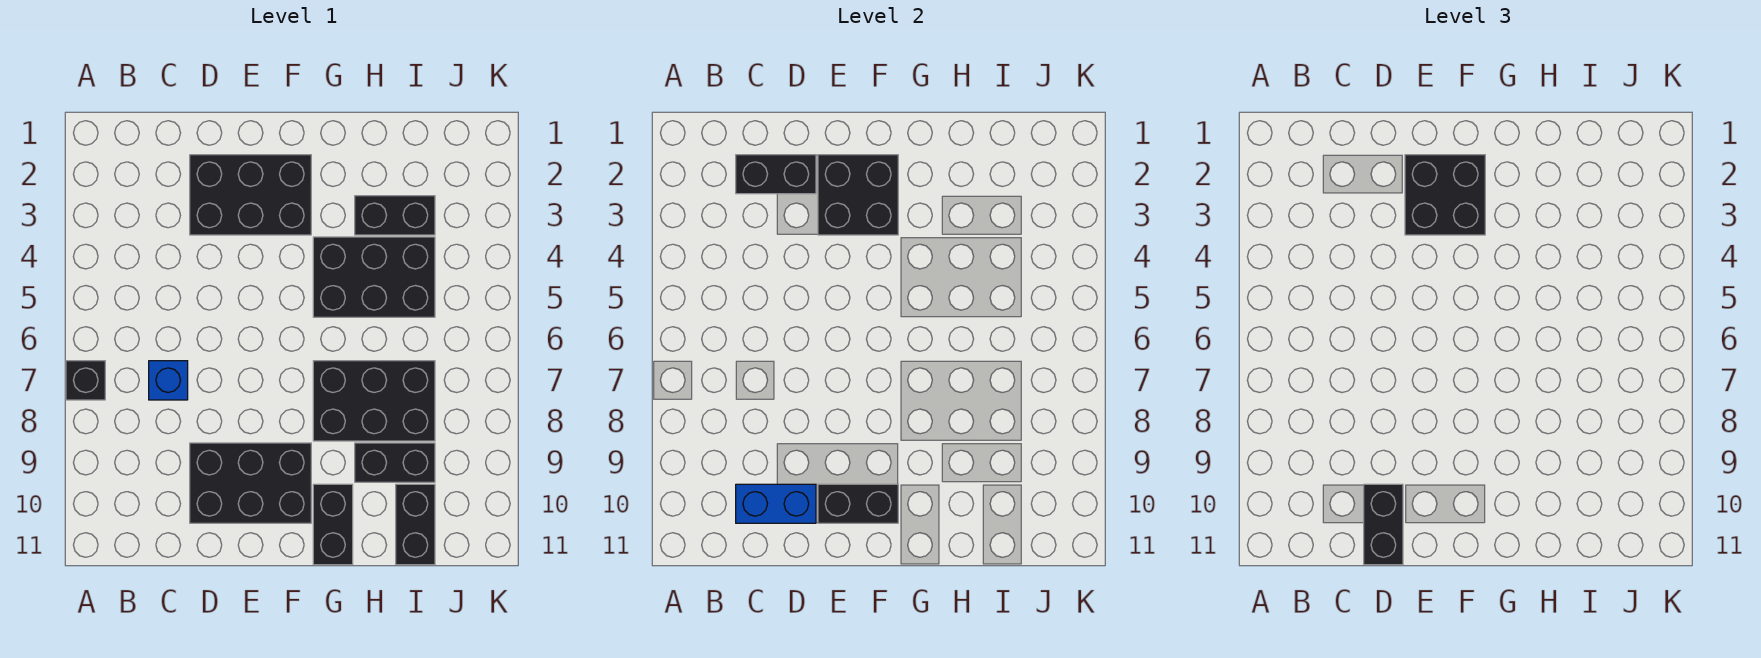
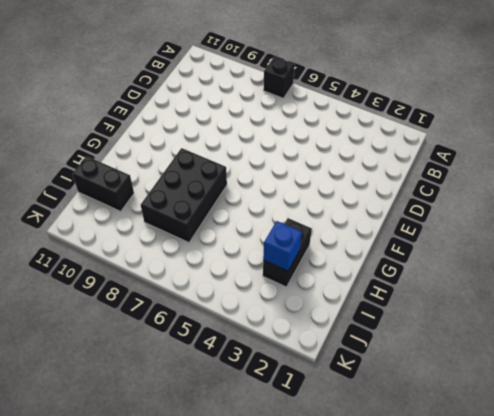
blue brick I3 level 2 -> blue brick C7 level 1
none -> black brick D2:F3 level 1
none -> black brick D9:F10 level 1
none -> black brick G4:I5 level 1

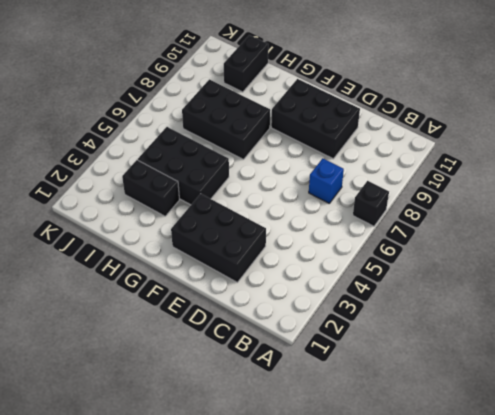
none -> black brick G10:G11 level 1
none -> black brick H9:I9 level 1
none -> black brick C2:D2 level 2

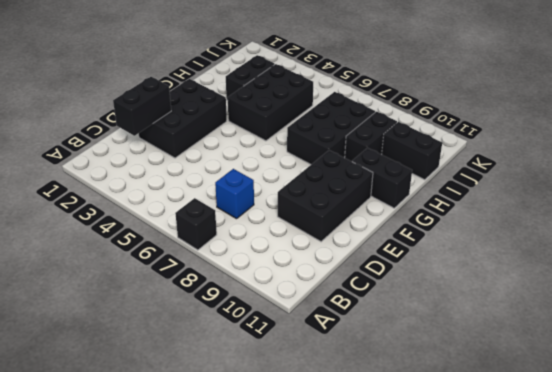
none -> blue brick C10:D10 level 2
none -> black brick E2:F3 level 2
none -> black brick E10:F10 level 2

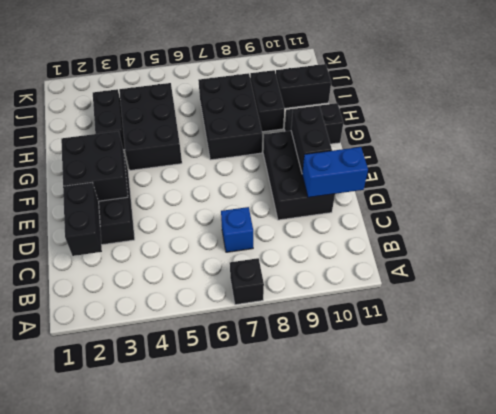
blue brick D10:D11 level 2 -> blue brick C10:D10 level 2
none -> black brick D10:D11 level 3
none -> black brick E2:F3 level 3

